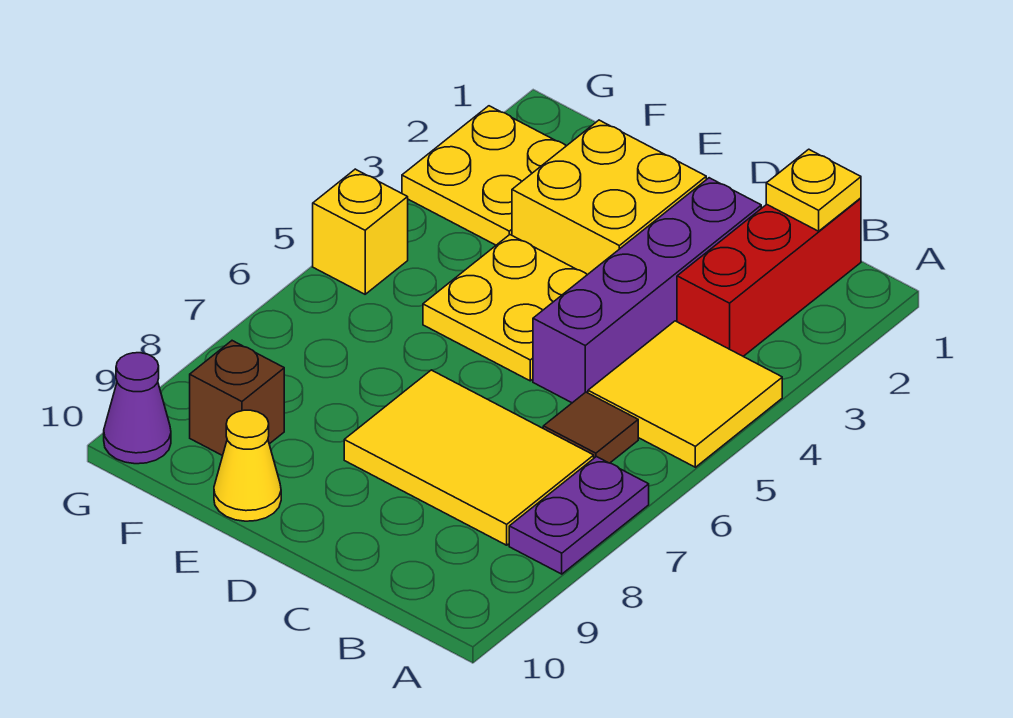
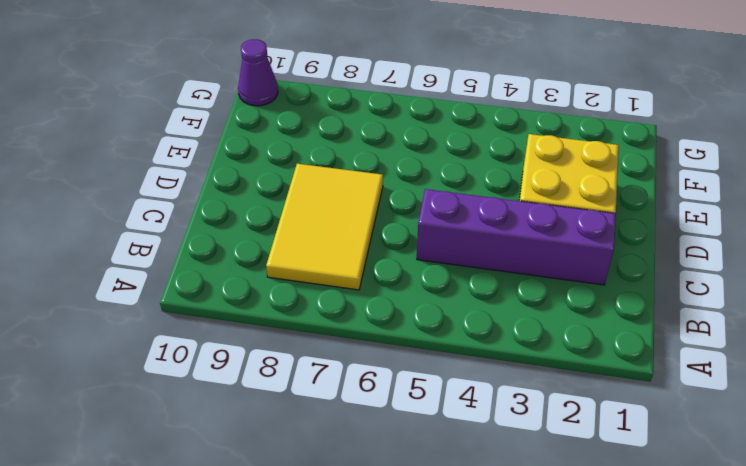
none -> yellow tile A4:B5 level 1
none -> purple plate A7:A8 level 1
none -> red brick B1:B3 level 1

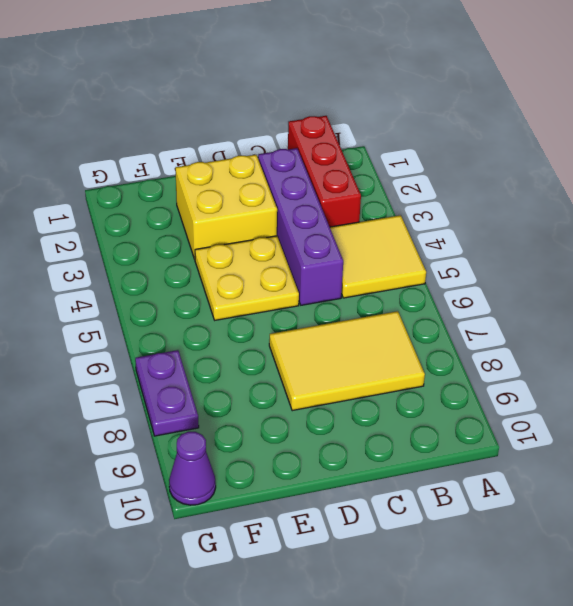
purple plate G7:G8 level 1 -> purple plate A7:A8 level 1
none -> brown tile B6 level 1
none -> yellow cone E10 level 1
none -> yellow plate F2:G3 level 1

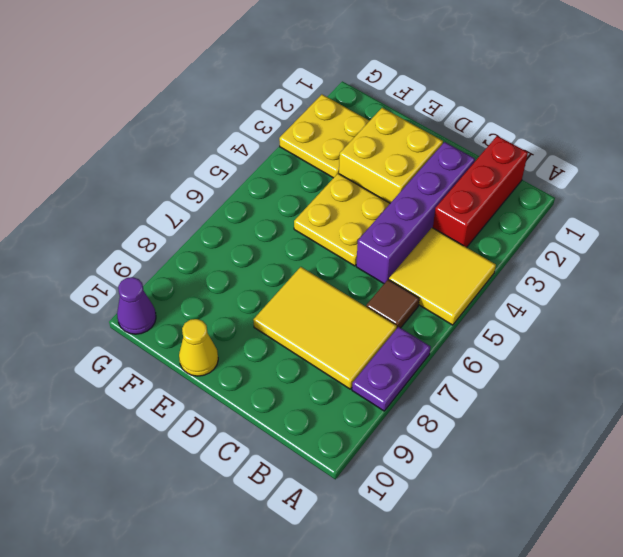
none -> brown brick F9 level 1
none -> yellow brick G5 level 1
none -> yellow plate B1 level 2

